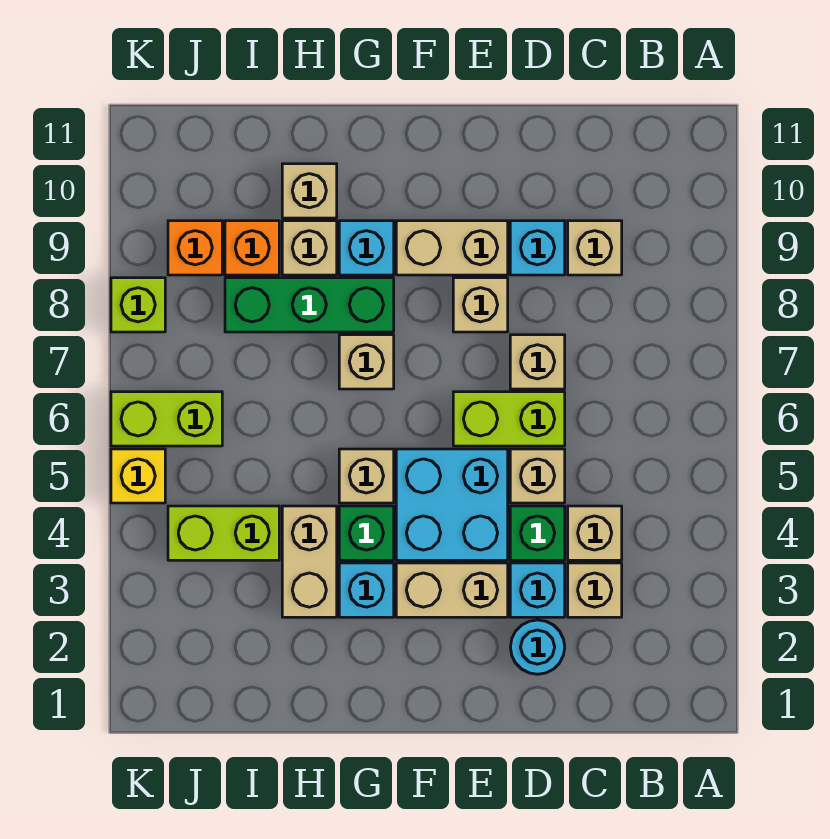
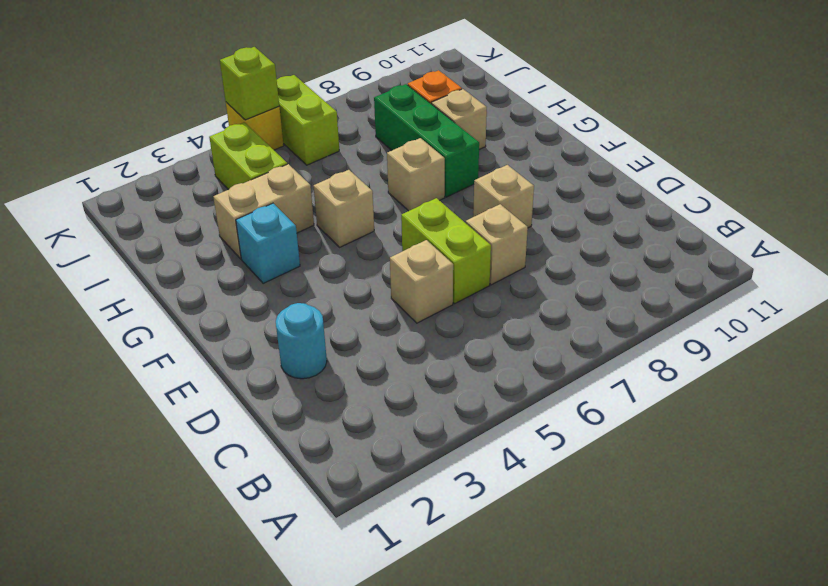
lime brick K5 level 2 -> lime brick K8 level 1
none -> tan brick C3 level 1
none -> tan brick C4 level 1
none -> tan brick C9 level 1

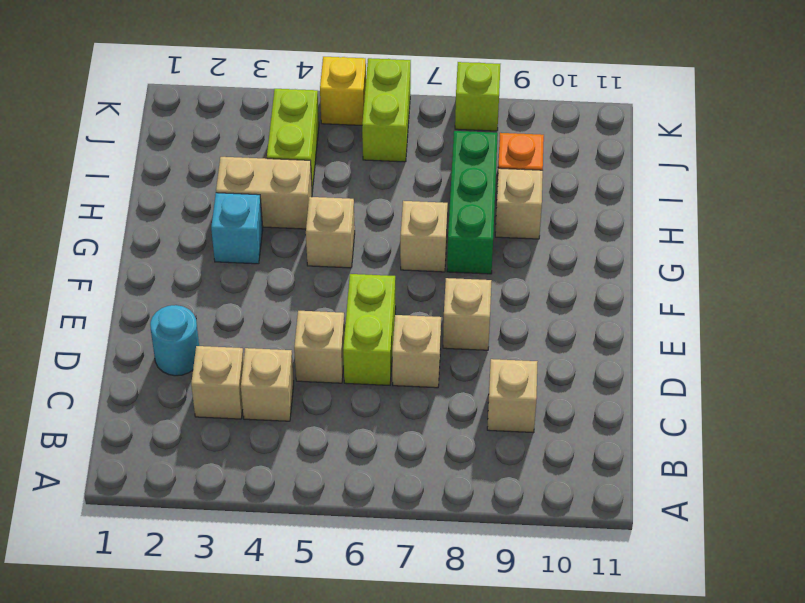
none -> cyan brick D3 level 1
none -> green brick D4 level 1
none -> cyan brick D9 level 1

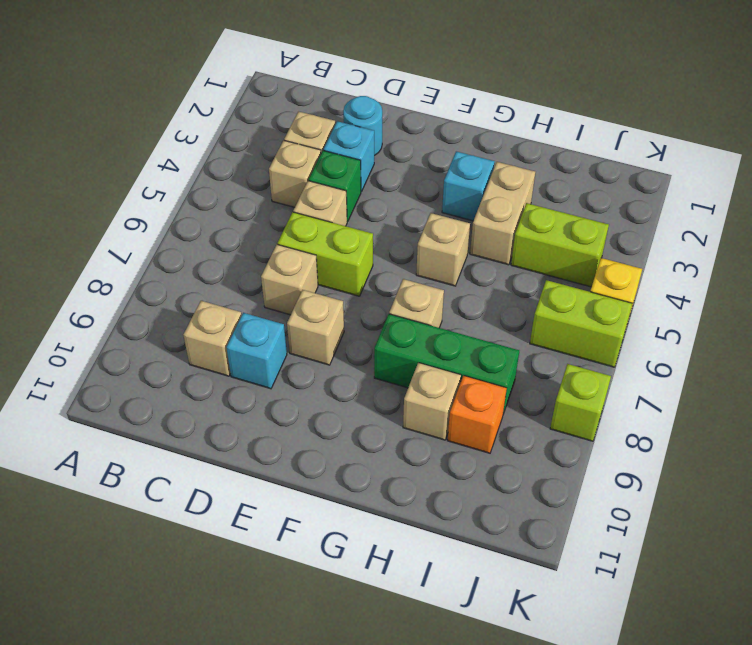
none -> tan brick E3:F3 level 1
none -> cyan brick E4:F5 level 1
none -> tan brick E9:F9 level 1

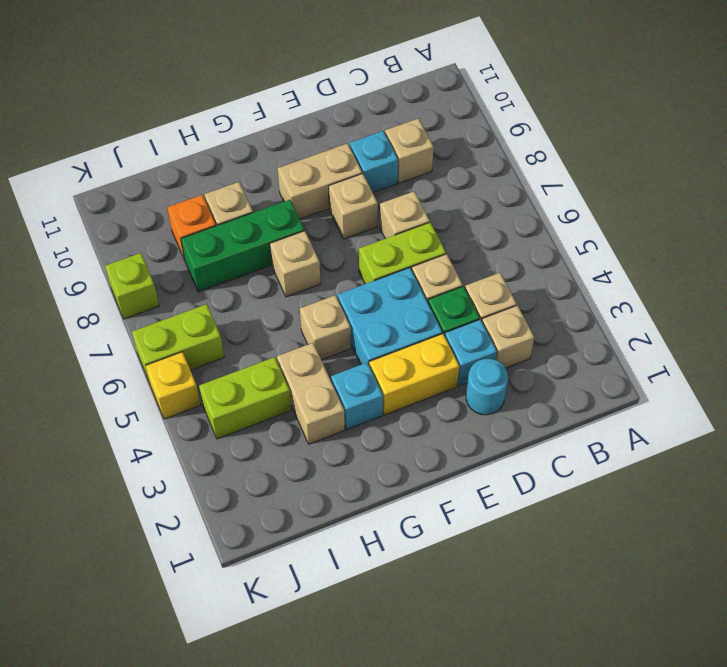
yellow brick E3:F3 level 1 -> tan brick E3:F3 level 1
none -> green brick G4 level 1
none -> cyan brick G9 level 1
none -> tan brick H10 level 1

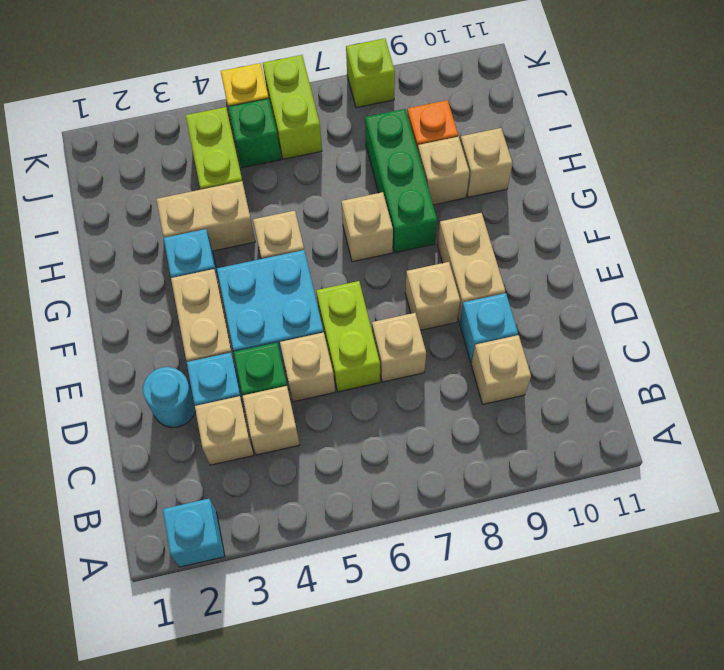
cyan brick A2 level 1 -> cyan brick G9 level 1
green brick J5 level 1 -> green brick G4 level 1
none -> orange brick J9 level 1

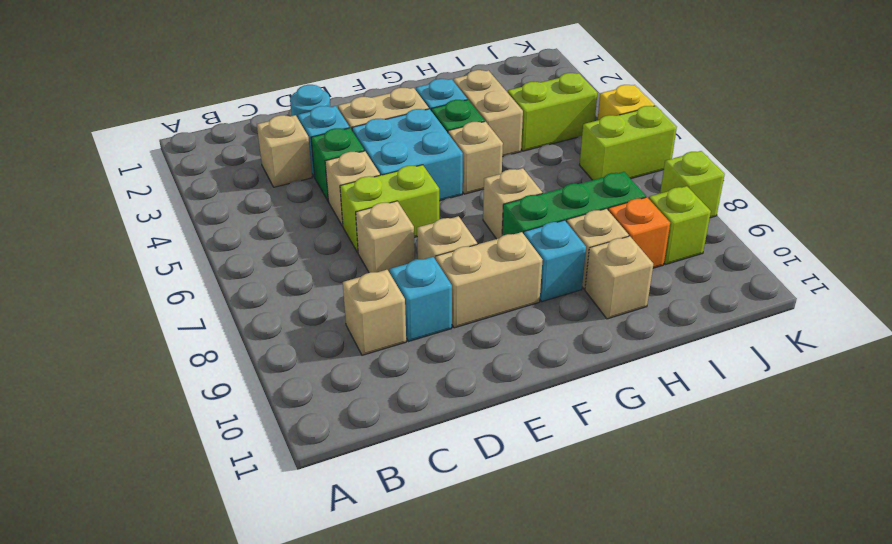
lime brick J9 level 1 -> orange brick J9 level 1
none -> tan brick C4 level 1

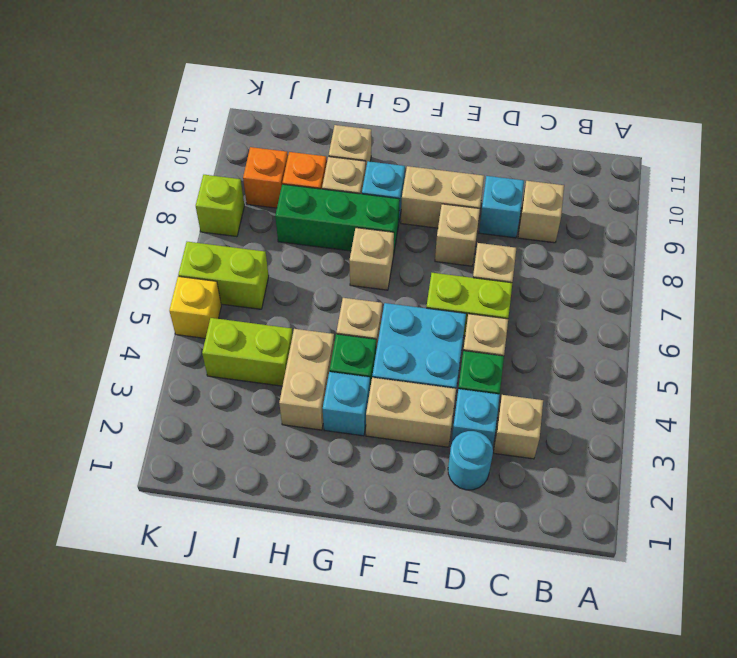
none -> tan brick C4 level 1

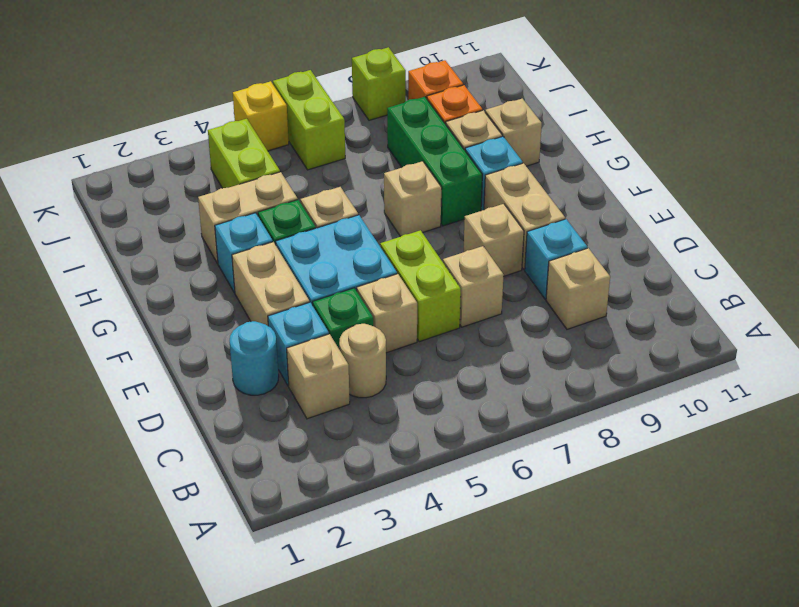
tan round brick C4 level 1 -> tan brick C4 level 1

